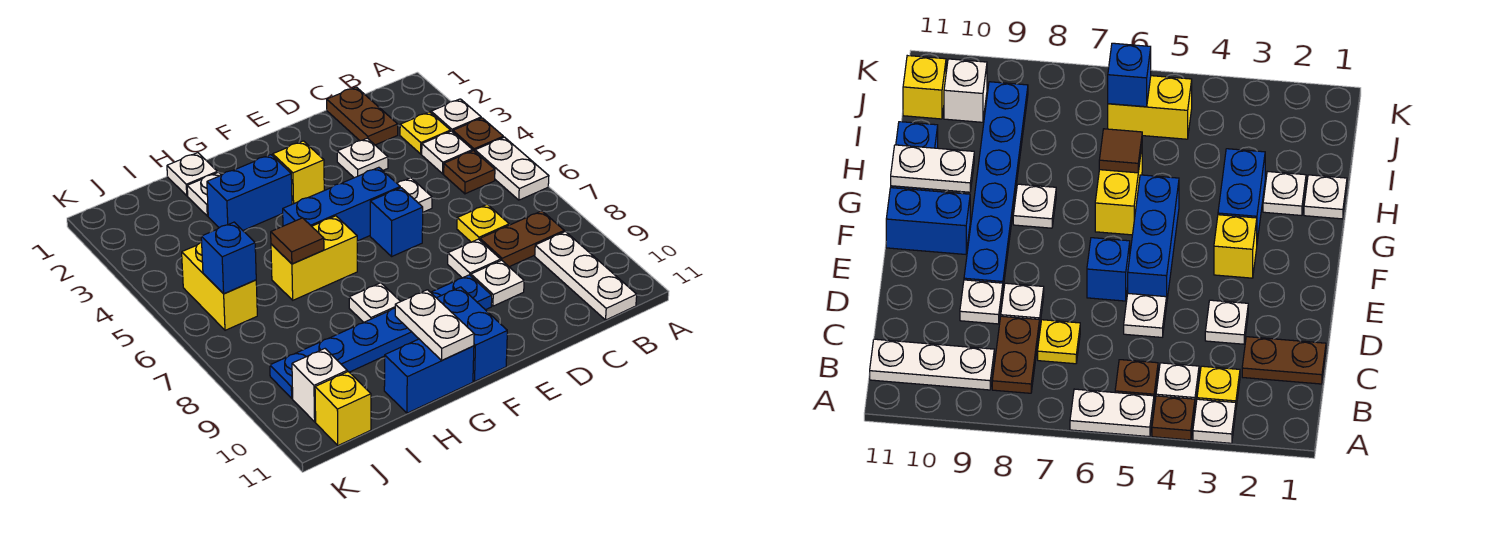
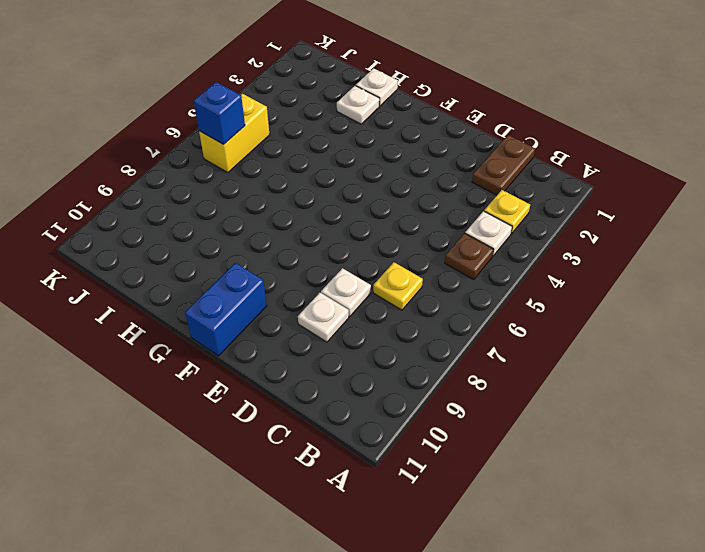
none -> white plate A3 level 1
none -> brown plate A4 level 1
none -> white plate A5:A6 level 1
none -> brown plate B8:C8 level 1

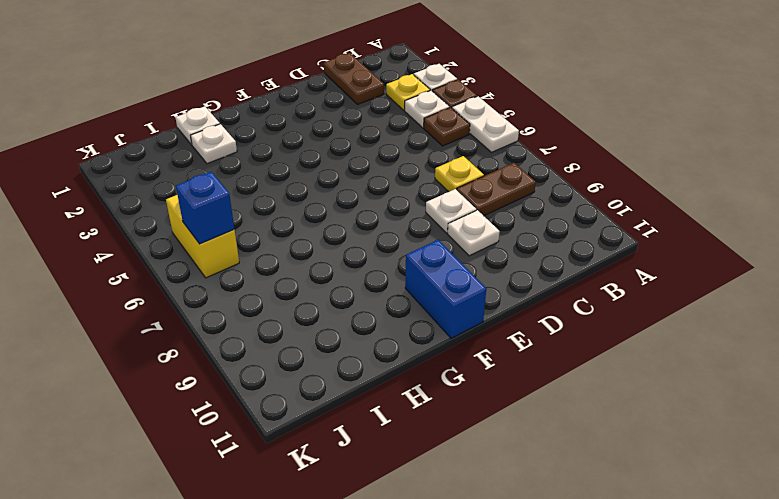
none -> white plate B9:B11 level 1
none -> white plate D3 level 1
none -> white plate D5 level 1
none -> blue brick E5:G5 level 1

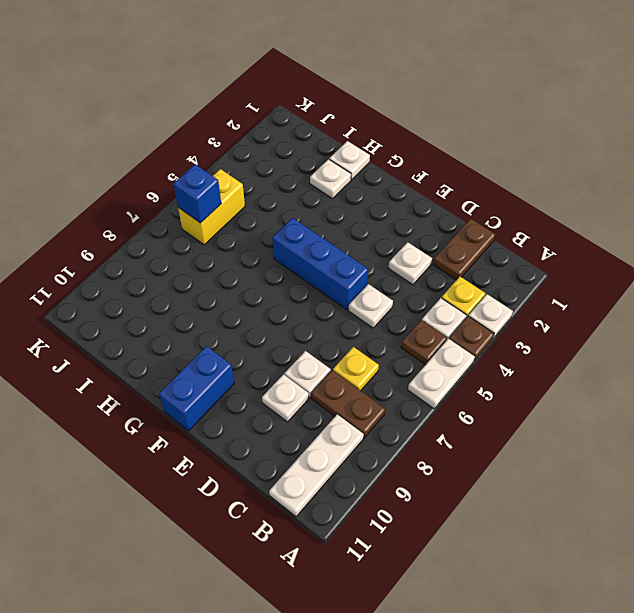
none -> blue brick E6 level 1
none -> blue plate E9:J9 level 1
none -> yellow brick F3 level 1
none -> blue brick G3:H3 level 1

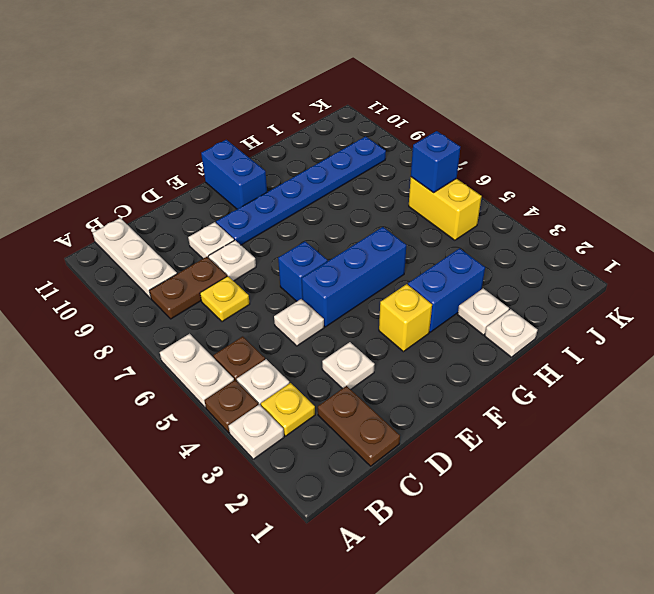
none -> yellow brick G6:H6 level 1
none -> white plate G8 level 1
none -> blue brick G11:H11 level 1
none -> white brick J10 level 1

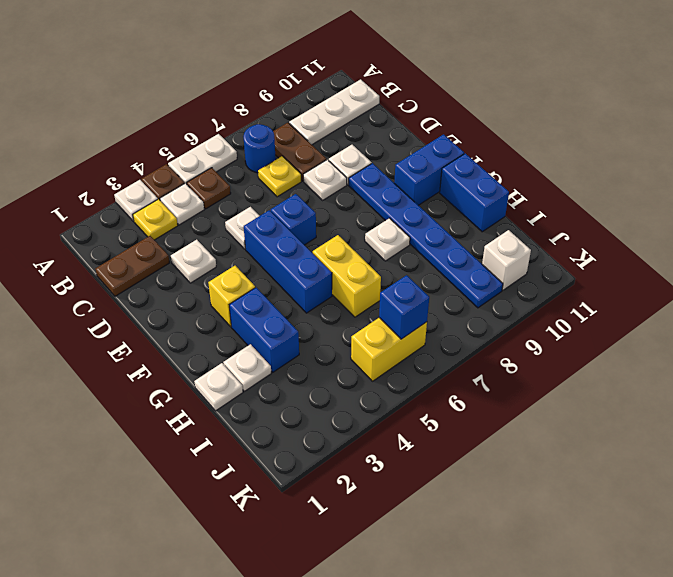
blue round brick B7 level 1 -> none
none -> yellow brick J11 level 1
none -> white plate G10:G11 level 2
none -> brown tile H6 level 2

